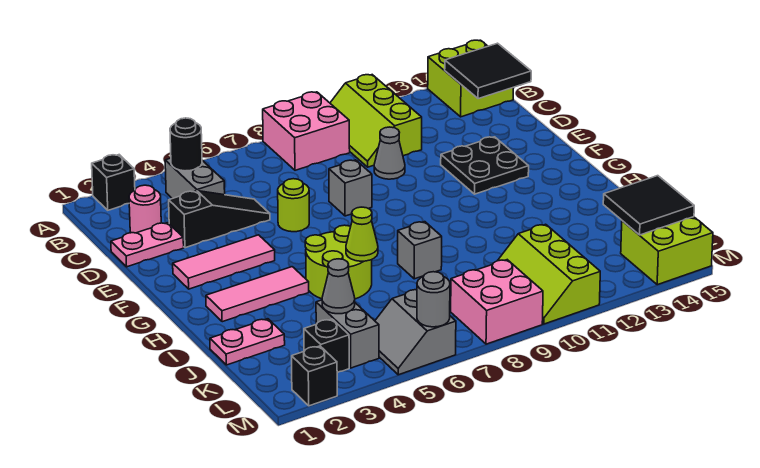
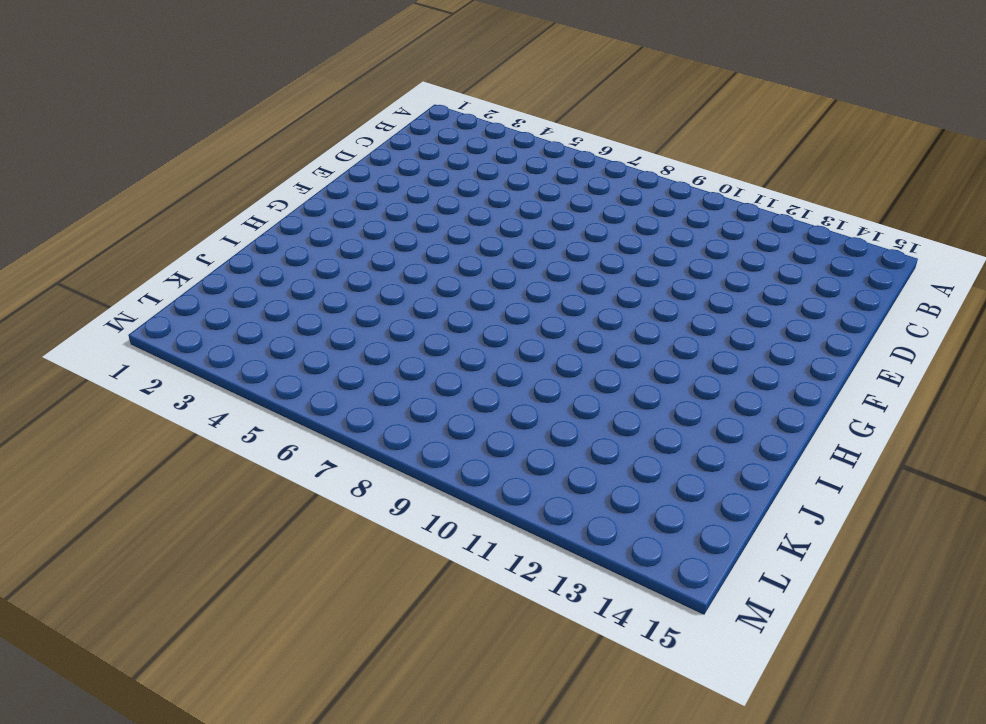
none -> black brick A2 level 1
none -> pink brick A8:B9 level 1
none -> lime slope A10:C11 level 1 top 11
none -> lime brick A14:B15 level 1

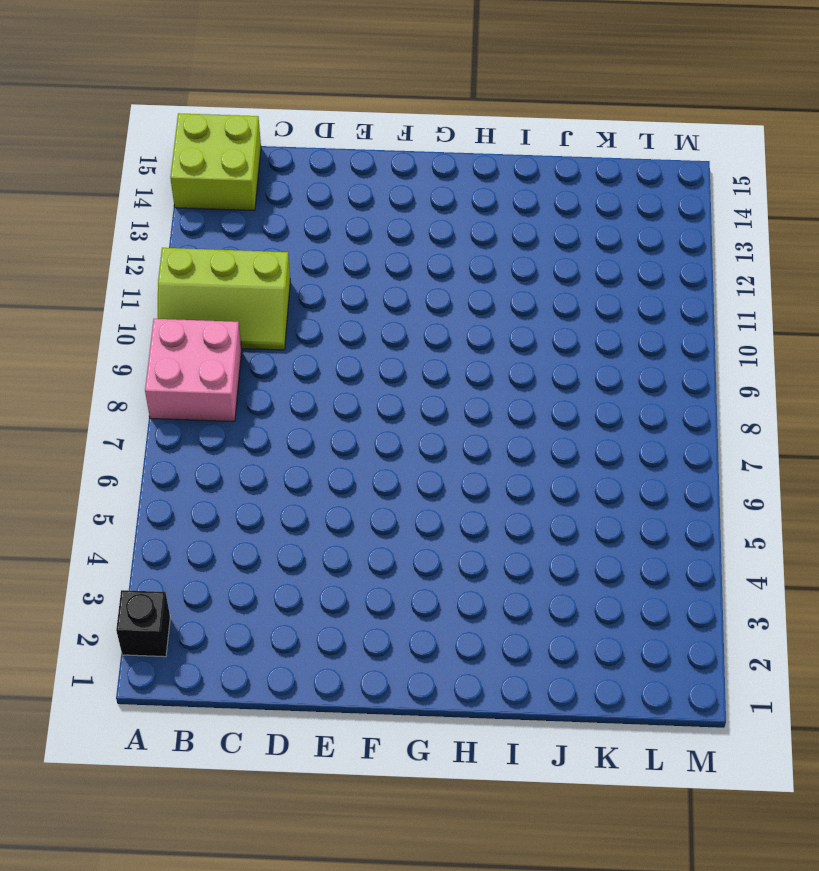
none -> grey brick B4:C4 level 1
none -> pink round brick C2 level 1
none -> pink plate D1:D2 level 1
none -> black slope D3:D5 level 1 top 3

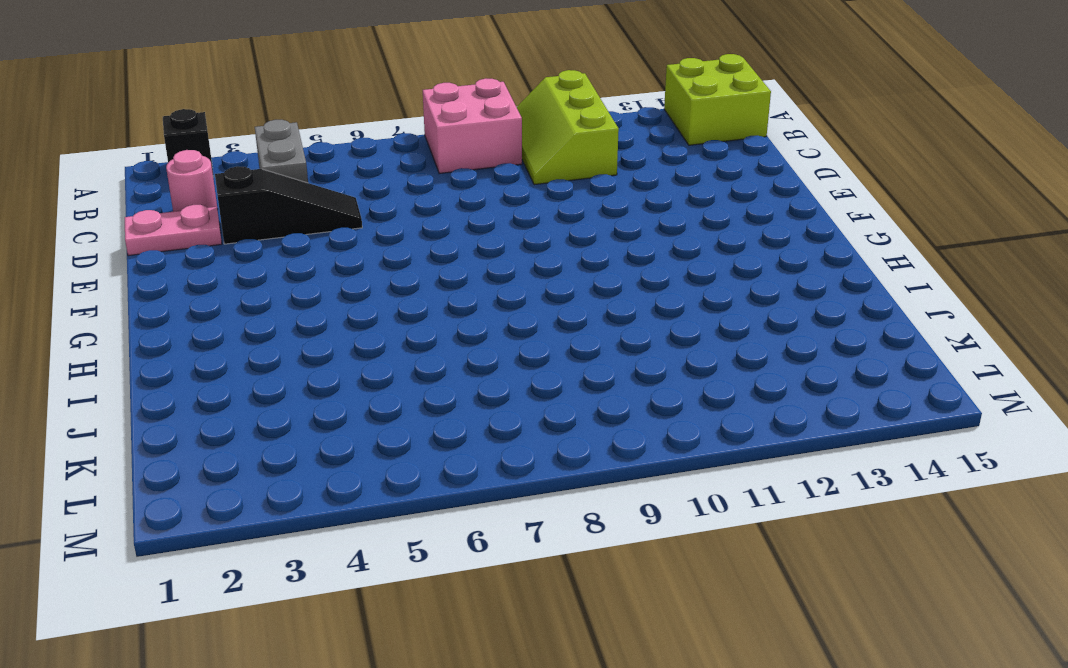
none -> grey cone D10 level 1
none -> lime round brick E6 level 1
none -> grey brick E8 level 1
none -> black plate E12:F13 level 1

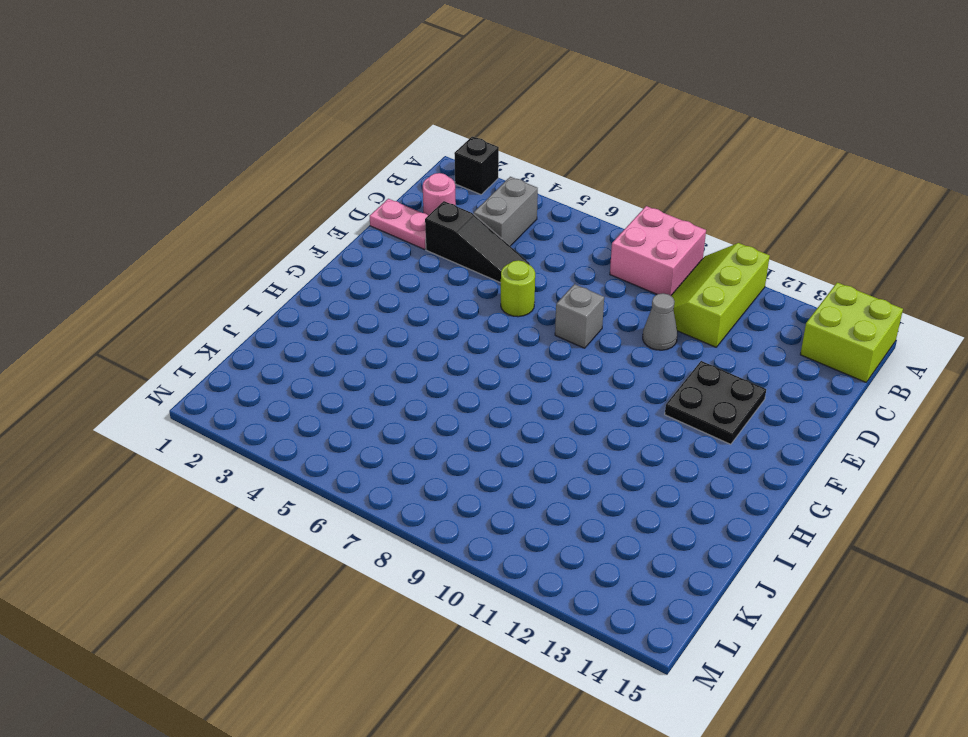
none -> pink tile F2:F4 level 1
none -> pink tile H2:H4 level 1
none -> lime round brick H5:I6 level 1
none -> grey brick I8 level 1

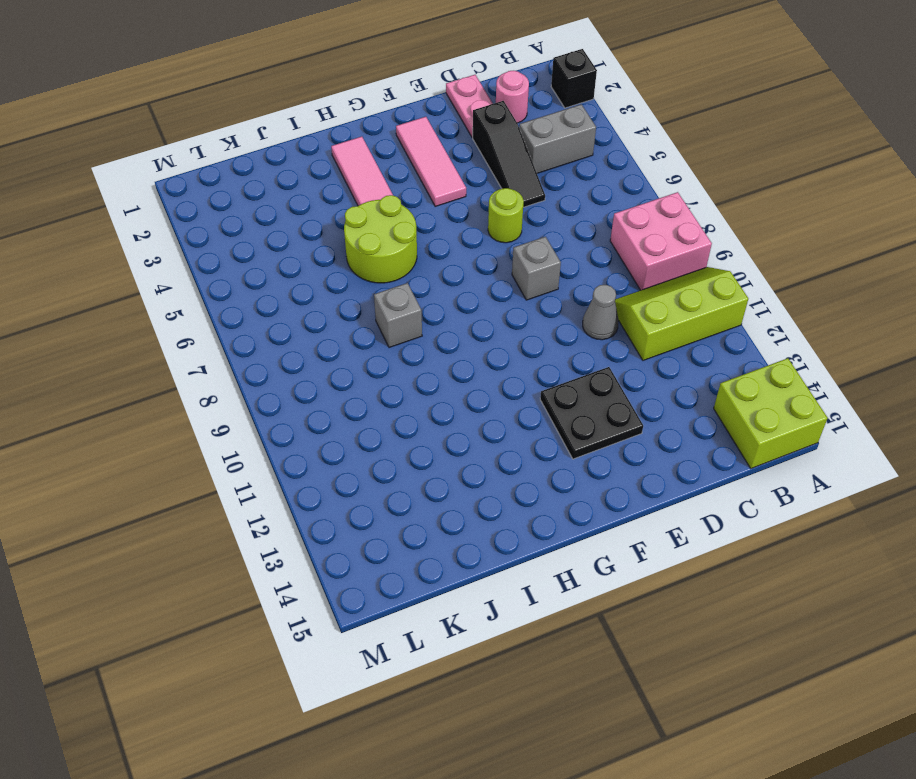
none -> pink plate J1:J2 level 1
none -> grey brick K4:L4 level 1
none -> lime slope K10:M11 level 1 top 11
none -> black brick L3 level 1

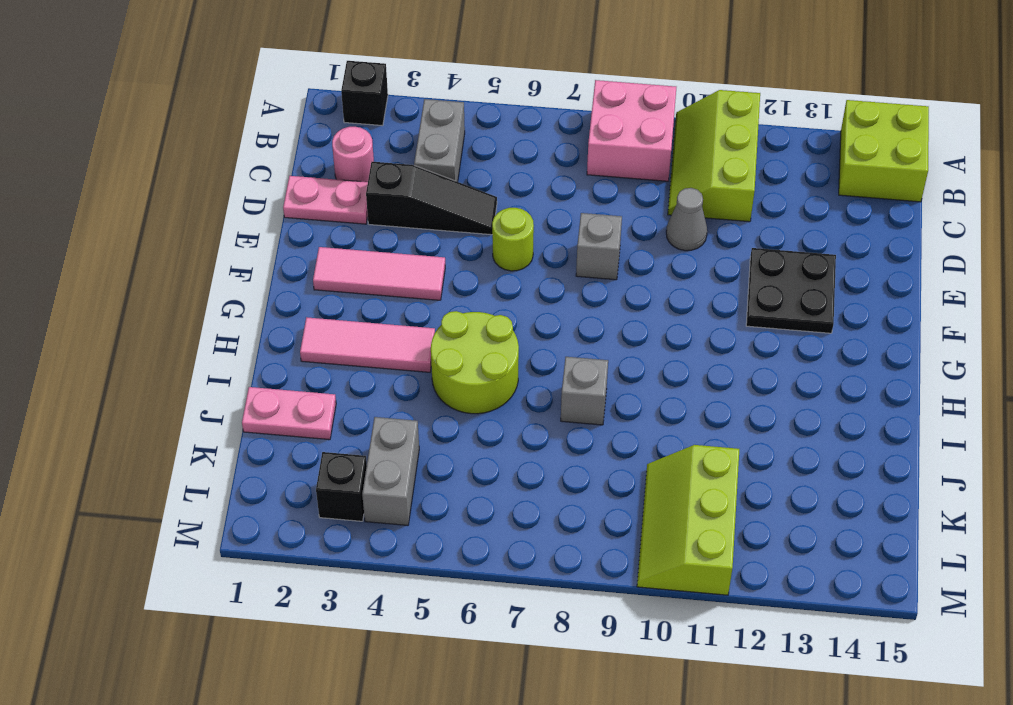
none -> grey slope L5:M6 level 1 top 6
none -> pink brick L8:M9 level 1
none -> lime brick L14:M15 level 1
none -> black brick M2 level 1

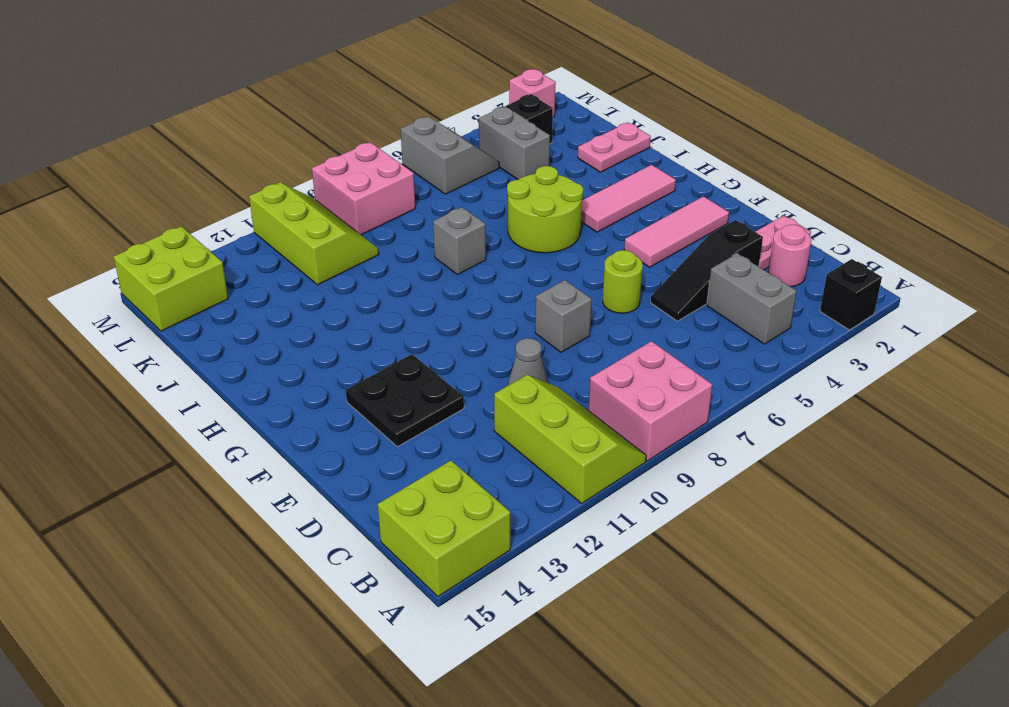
pink brick M2 level 1 -> black brick M2 level 1
none -> black round brick B4 level 2
none -> black tile B14:C15 level 2
none -> lime cone I6 level 2
none -> grey cone K4 level 2

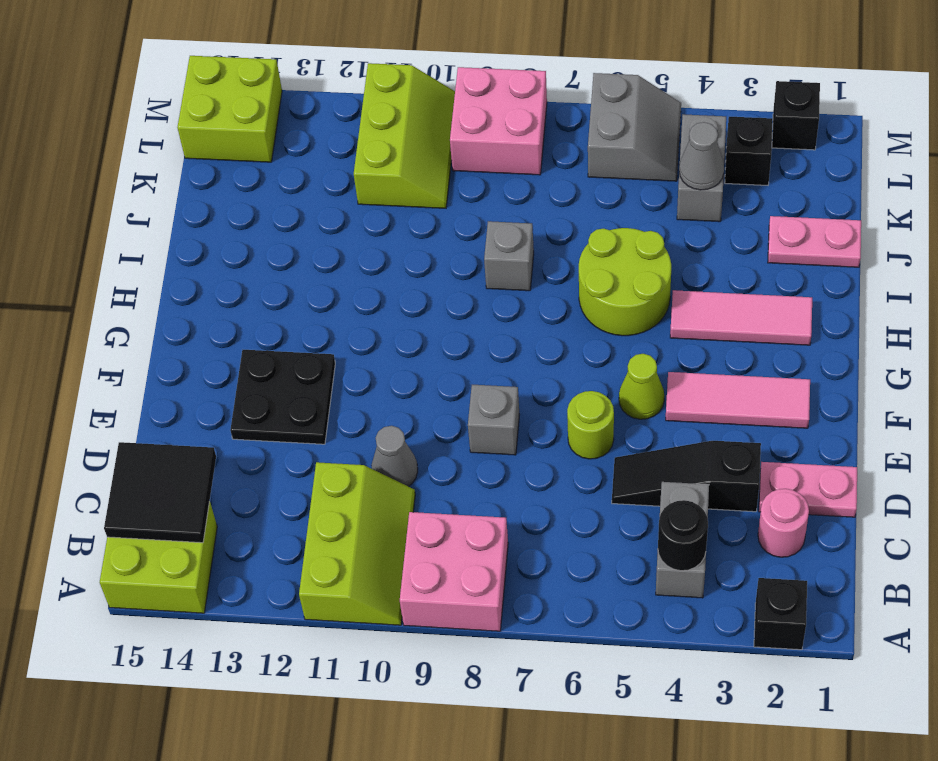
lime cone F5 level 1 -> lime cone I6 level 2
none -> black tile K14:L15 level 2
none -> grey round brick M6 level 2

